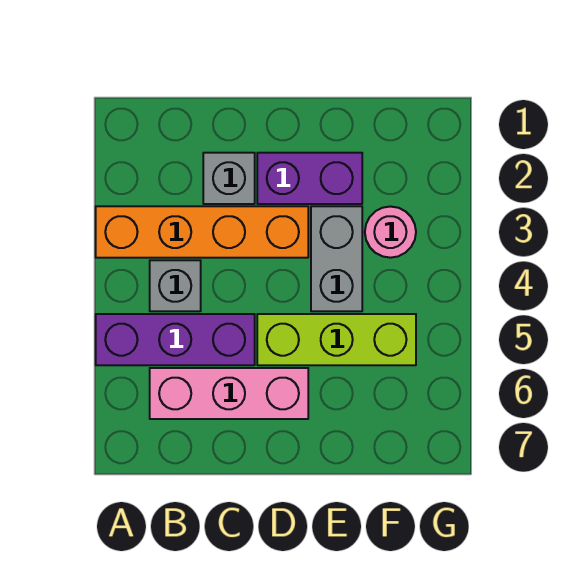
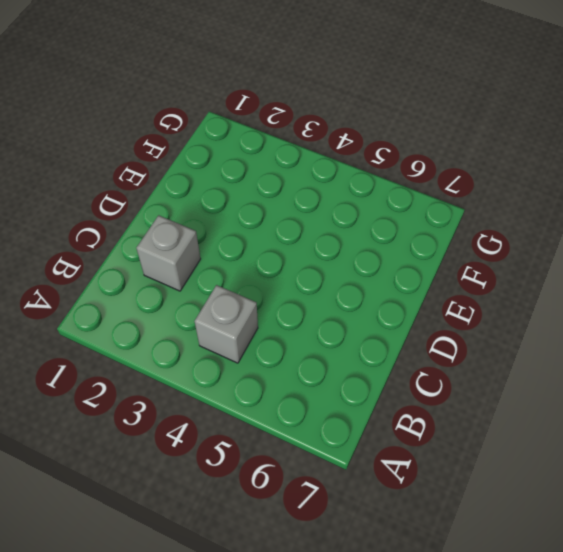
none -> orange brick A3:D3 level 1
none -> purple brick A5:C5 level 1

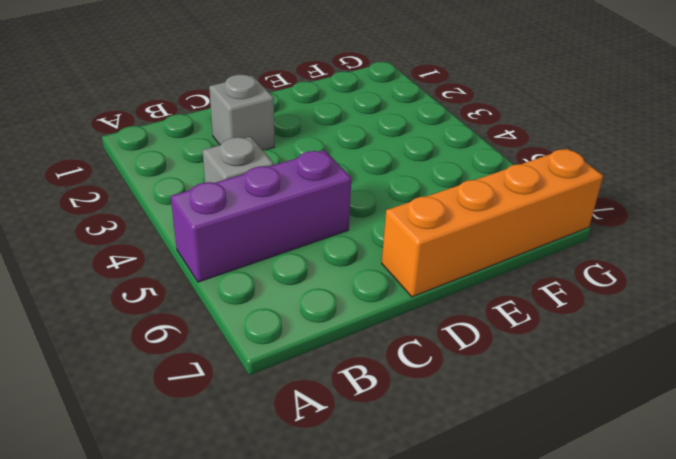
orange brick D7:G7 level 1 -> orange brick A3:D3 level 1
none -> pink brick B6:D6 level 1
none -> purple brick D2:E2 level 1

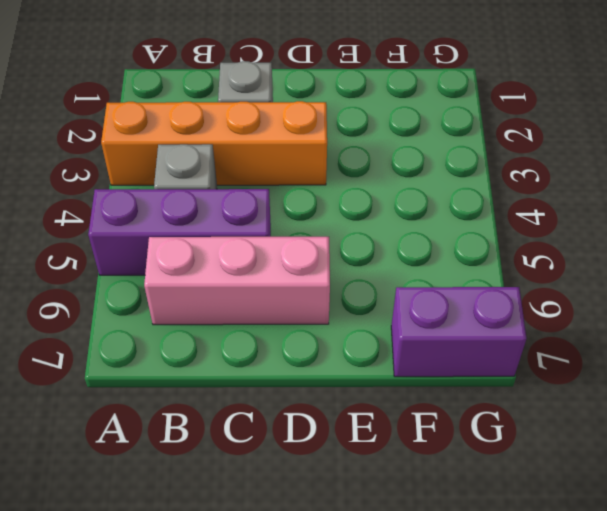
purple brick F7:G7 level 1 -> purple brick D2:E2 level 1
none -> lime brick D5:F5 level 1
none -> grey brick E3:E4 level 1

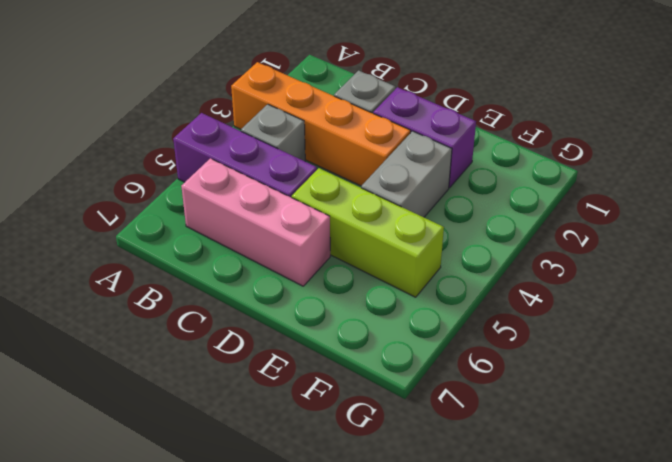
none -> pink round brick F3 level 1

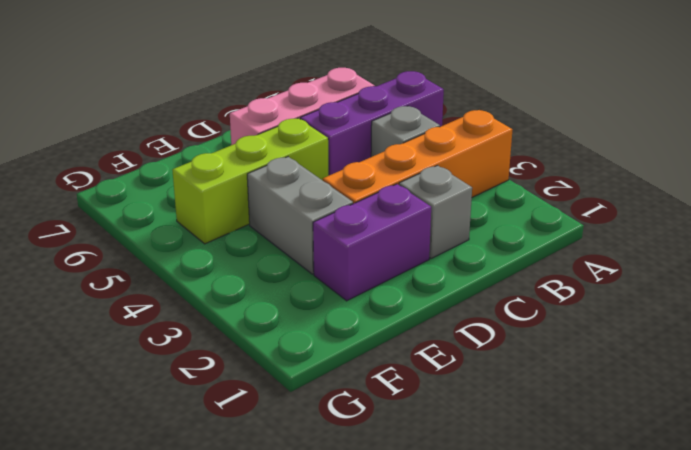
none -> pink round brick F3 level 1

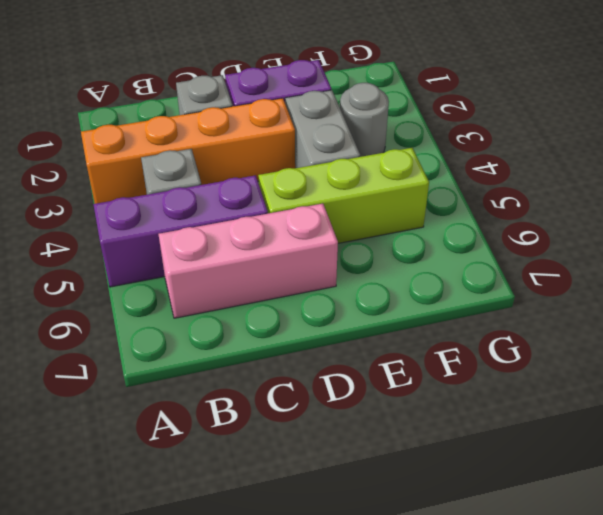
grey round brick F3 level 1 -> pink round brick F3 level 1

